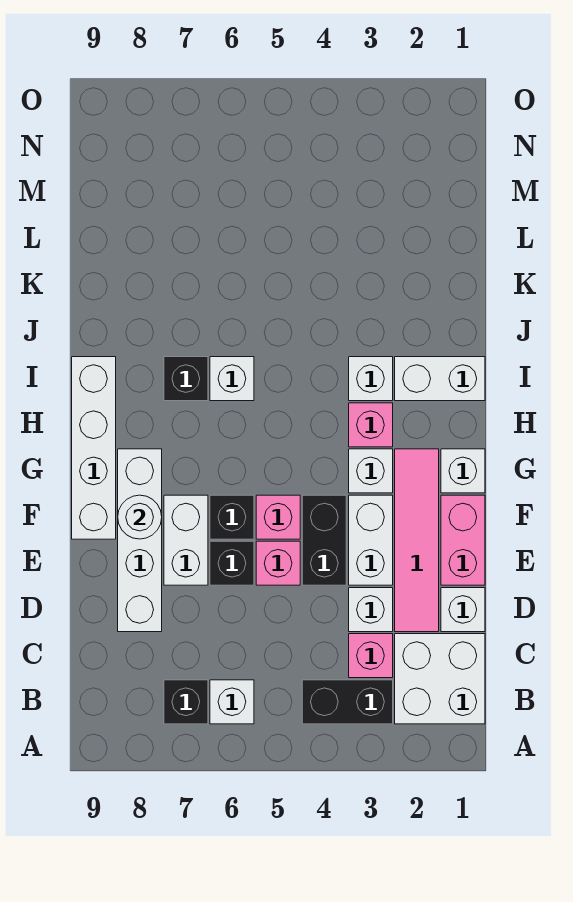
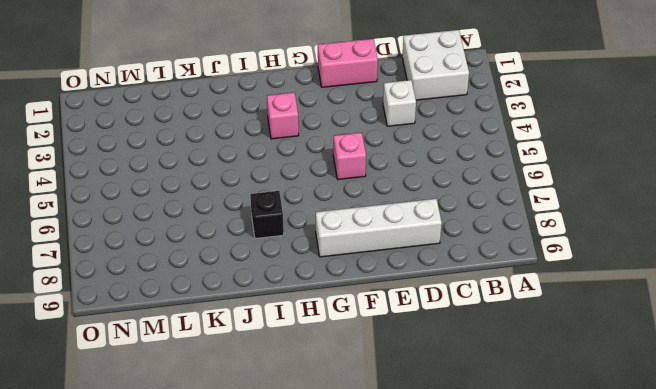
none -> black brick B3:B4 level 1
none -> white brick B6 level 1
none -> black brick B7 level 1

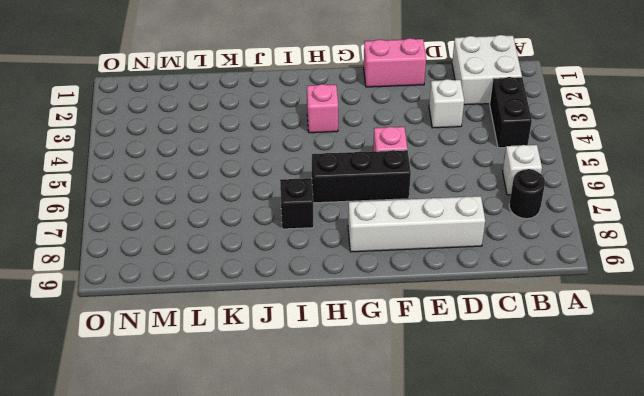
black round brick B7 level 1 -> black brick B7 level 1
black brick F6:H6 level 1 -> black brick F6 level 1
none -> pink brick C3 level 1
none -> white brick D1 level 1
none -> pink tile D2:G2 level 1

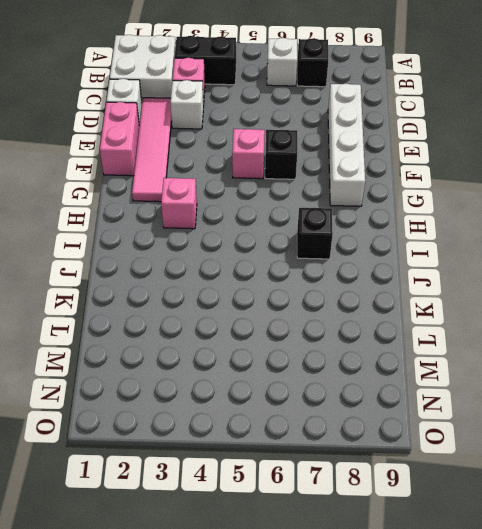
none -> white brick E3:F3 level 1
none -> black brick E4:F4 level 1
none -> pink brick E5 level 1

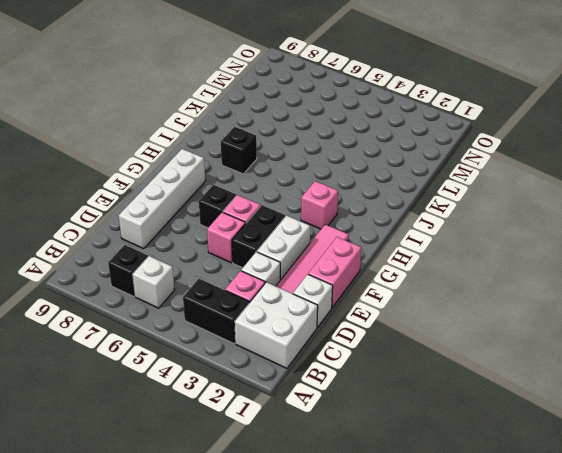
none -> black brick E6 level 1
none -> white brick E7:F7 level 1
none -> white brick F9:I9 level 1

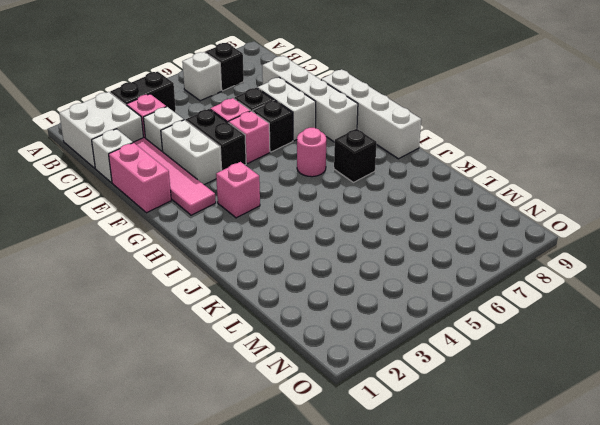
pink round brick H6 level 1 -> none
none -> white brick G1 level 1
none -> white brick G3 level 1
none -> white brick I1:I2 level 1

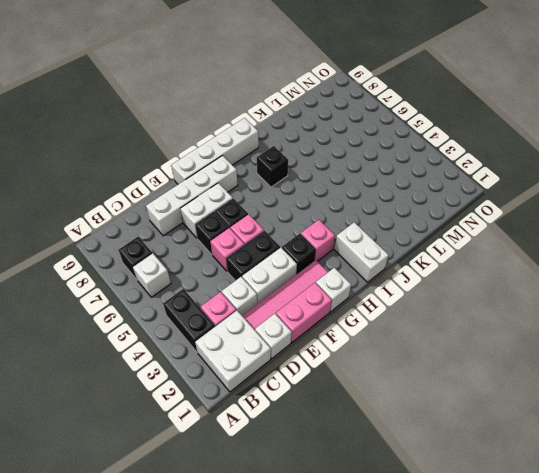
black brick G3 level 1 -> white brick G3 level 1
none -> white brick I3 level 1
none -> white brick I6 level 1
none -> white round brick F8 level 2

